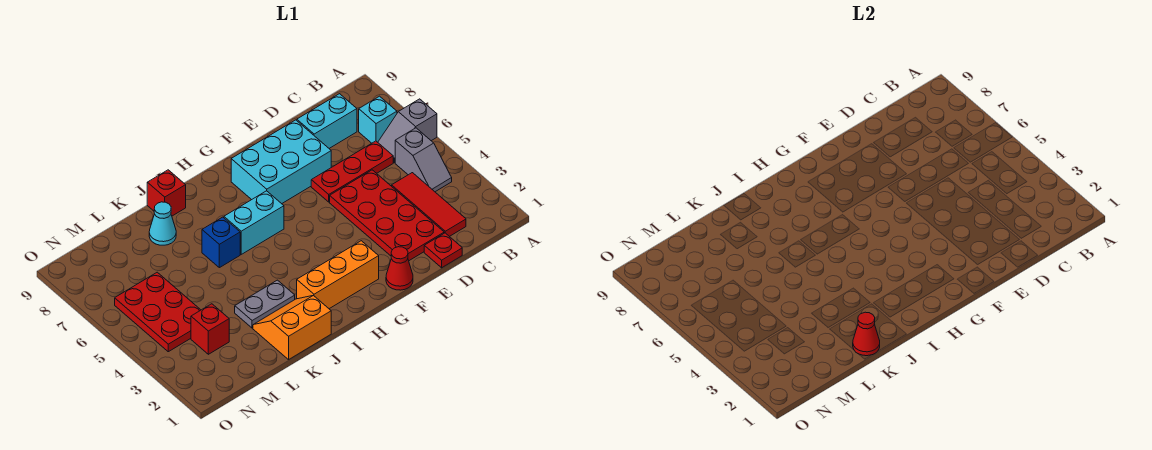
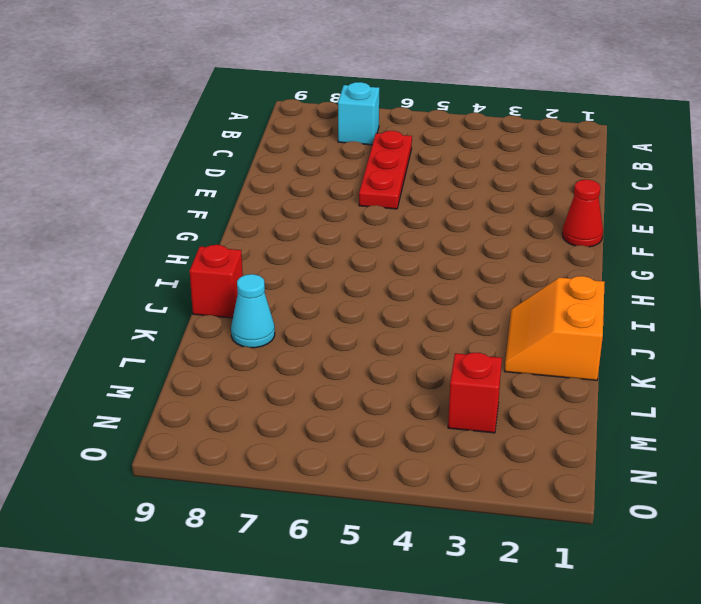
none -> grey slope A6:B6 level 1 top A
none -> grey slope B4:B5 level 1 top 5
none -> red tile C2:C4 level 1

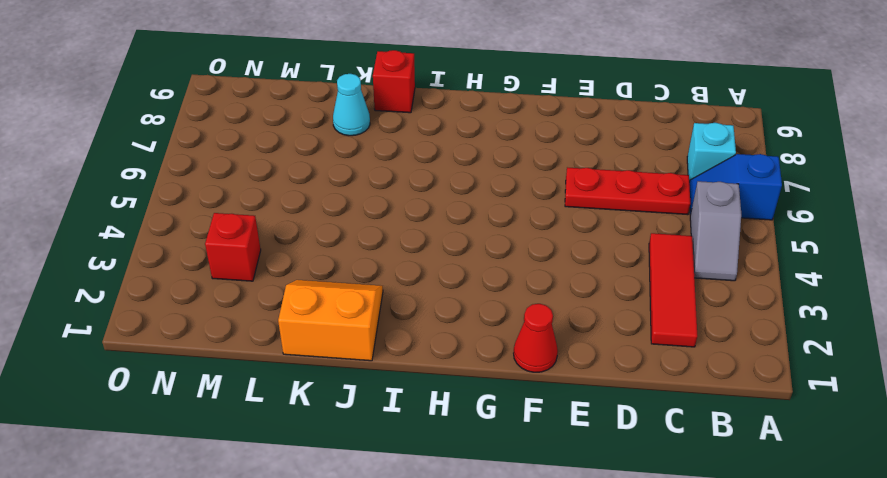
blue slope A6:B6 level 1 top A -> grey slope A6:B6 level 1 top A
none -> cyan brick C8:D8 level 1
none -> red plate D1 level 1
none -> red plate D2:E5 level 1

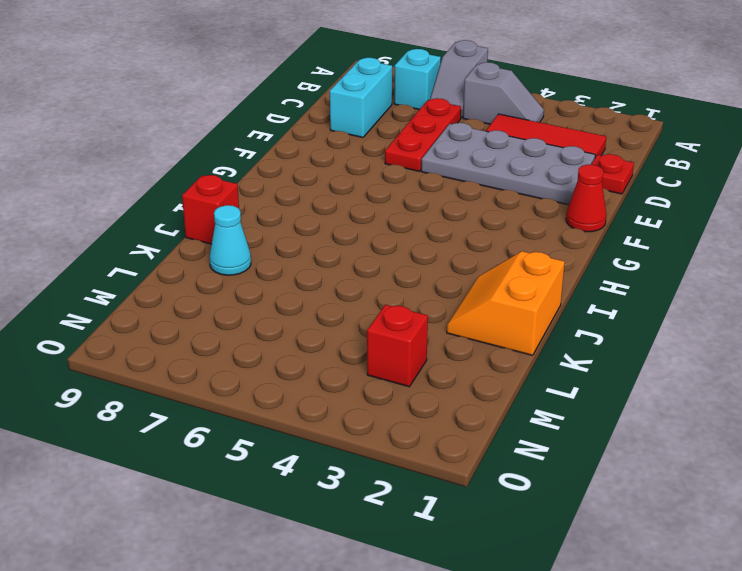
grey plate D2:E5 level 1 -> red plate D2:E5 level 1
none -> cyan brick E7:G8 level 1
none -> orange brick G2:I2 level 1
none -> cyan brick H6:I6 level 1

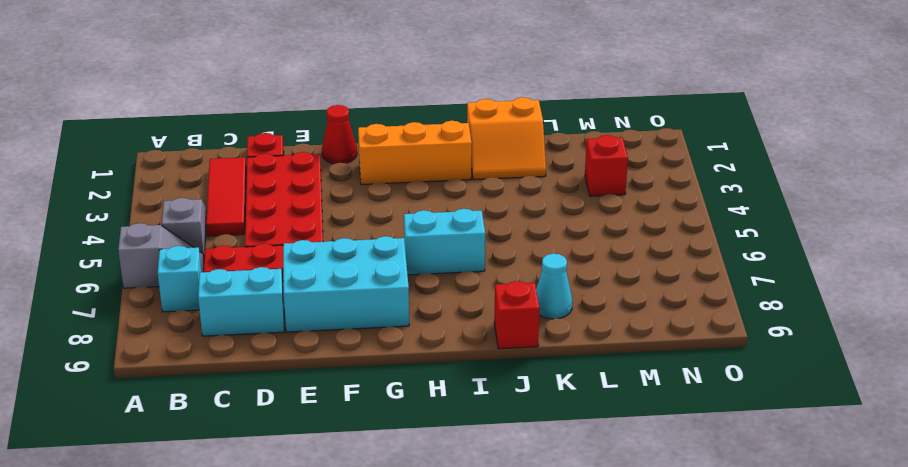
none -> grey plate J3:K3 level 1
none -> blue brick J6 level 1
none -> red plate M4:N6 level 1

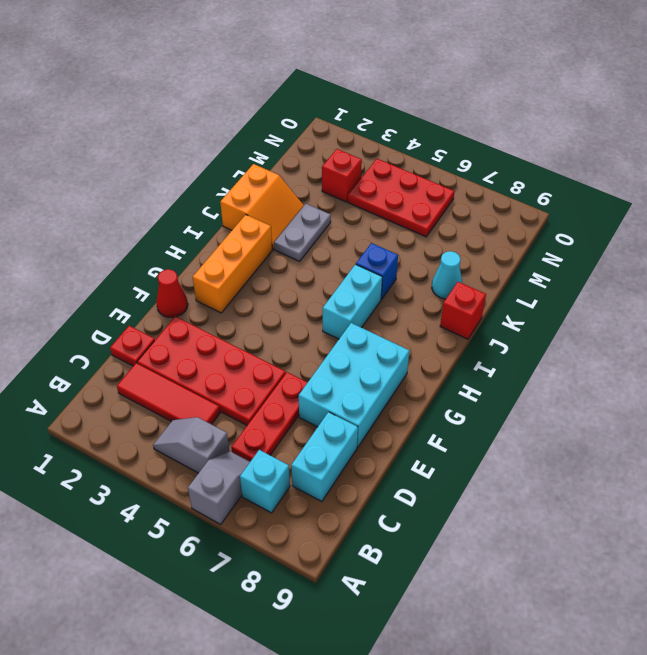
none -> red cone K1 level 2

